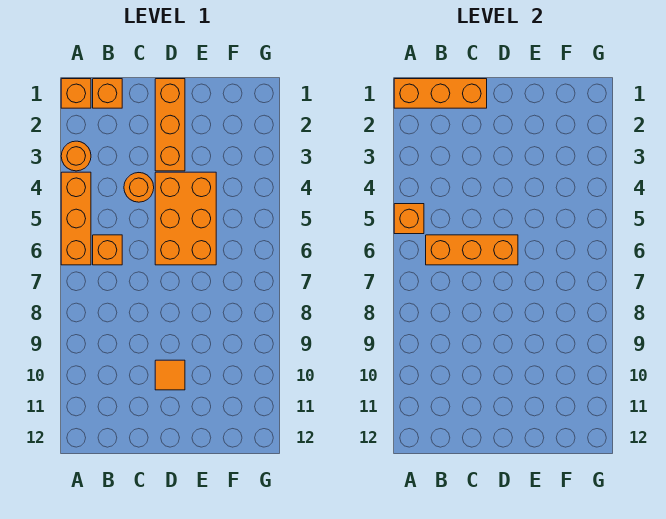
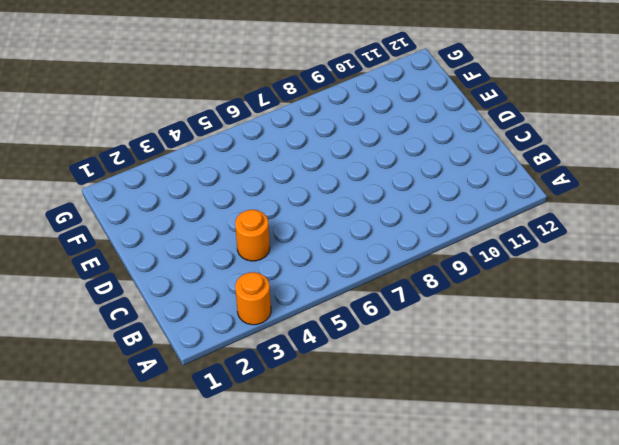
none -> orange brick A1 level 1
none -> orange brick A4:A6 level 1
none -> orange brick B1 level 1

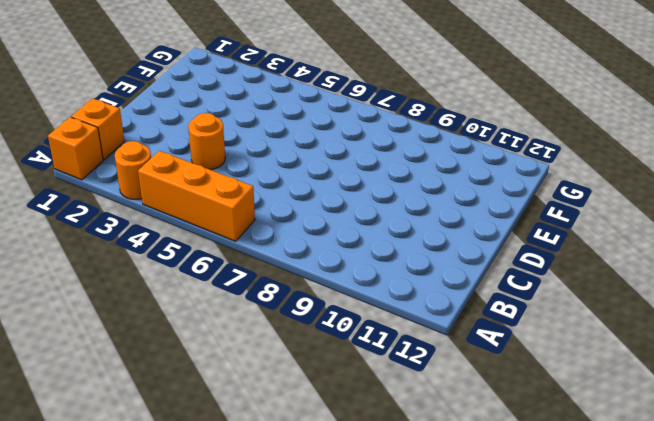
none -> orange brick B6 level 1
none -> orange brick D1:D3 level 1
none -> orange brick D4:E6 level 1

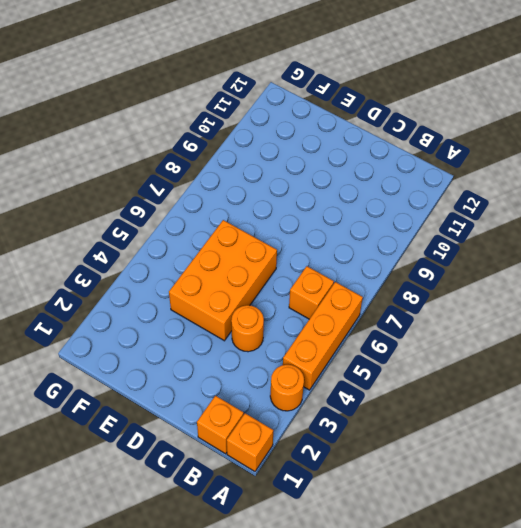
none -> orange brick D1:D3 level 1
none -> orange tile D10 level 1
none -> orange brick A1:C1 level 2

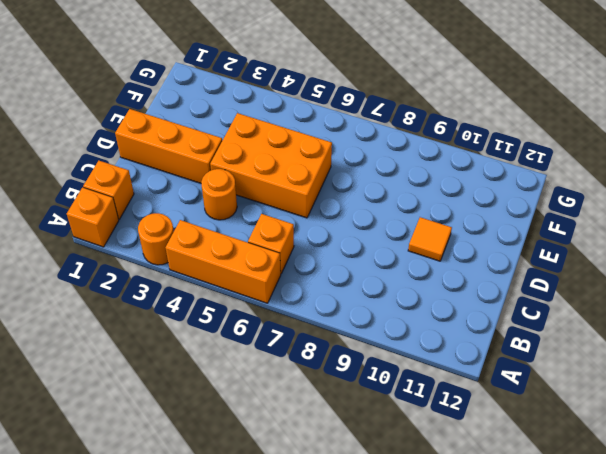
none -> orange brick A1:C1 level 2
none -> orange brick A5 level 2
none -> orange brick B6:D6 level 2

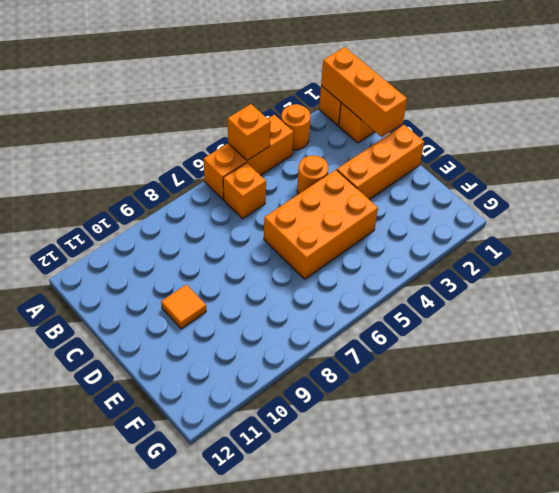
none -> orange brick B6:D6 level 2

